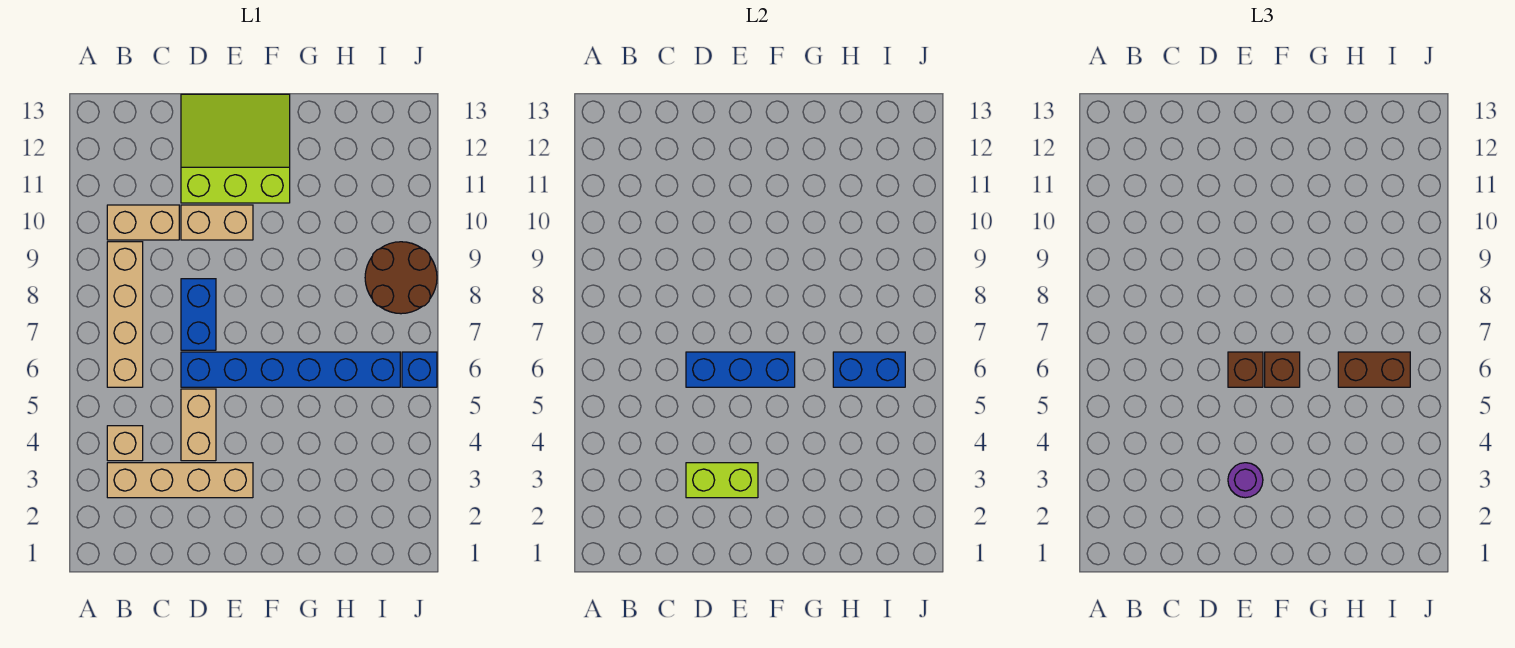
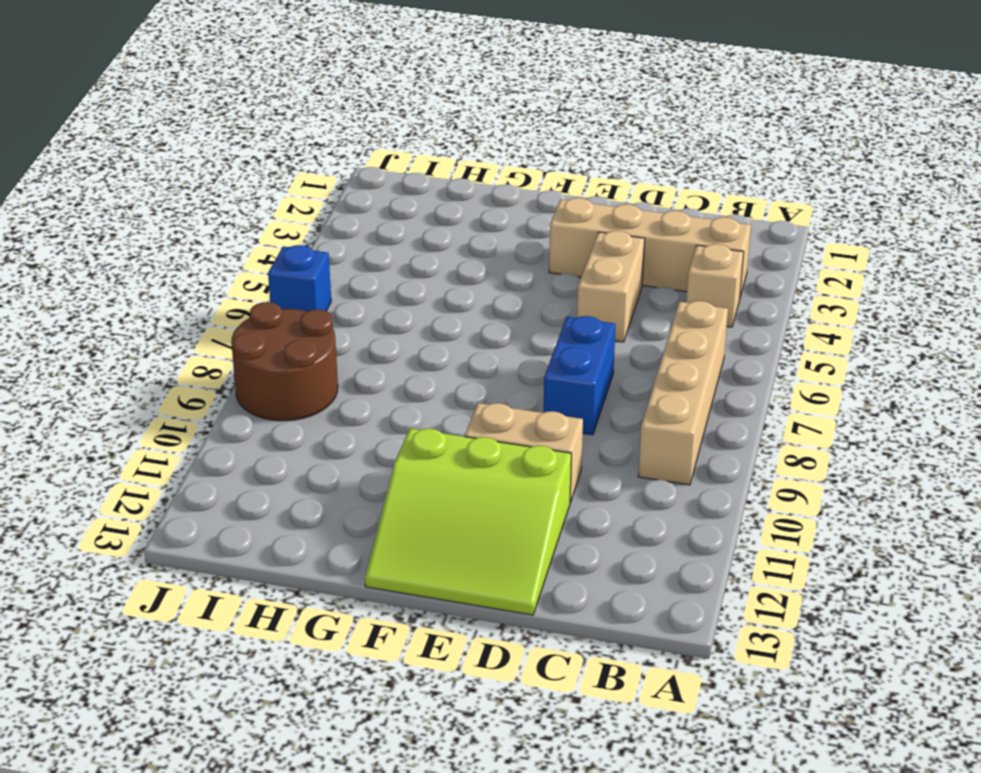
none -> tan brick B10:C10 level 1
none -> blue brick D6:I6 level 1
none -> lime brick D3:E3 level 2

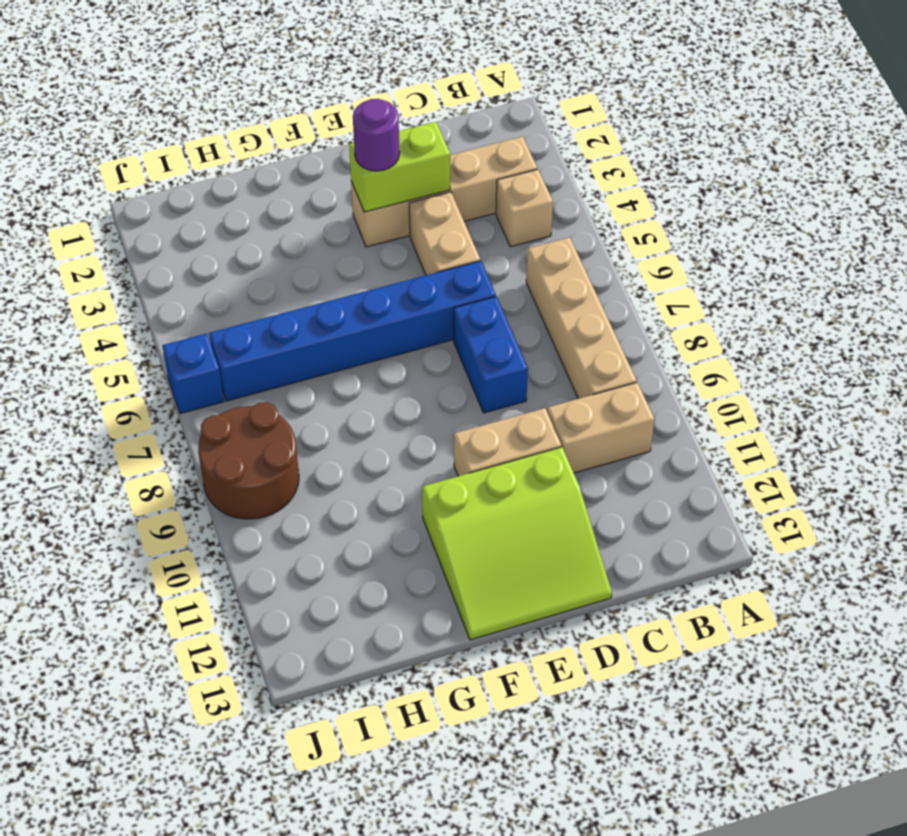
none -> blue brick D6:F6 level 2
none -> blue brick H6:I6 level 2
none -> brown brick E6 level 3

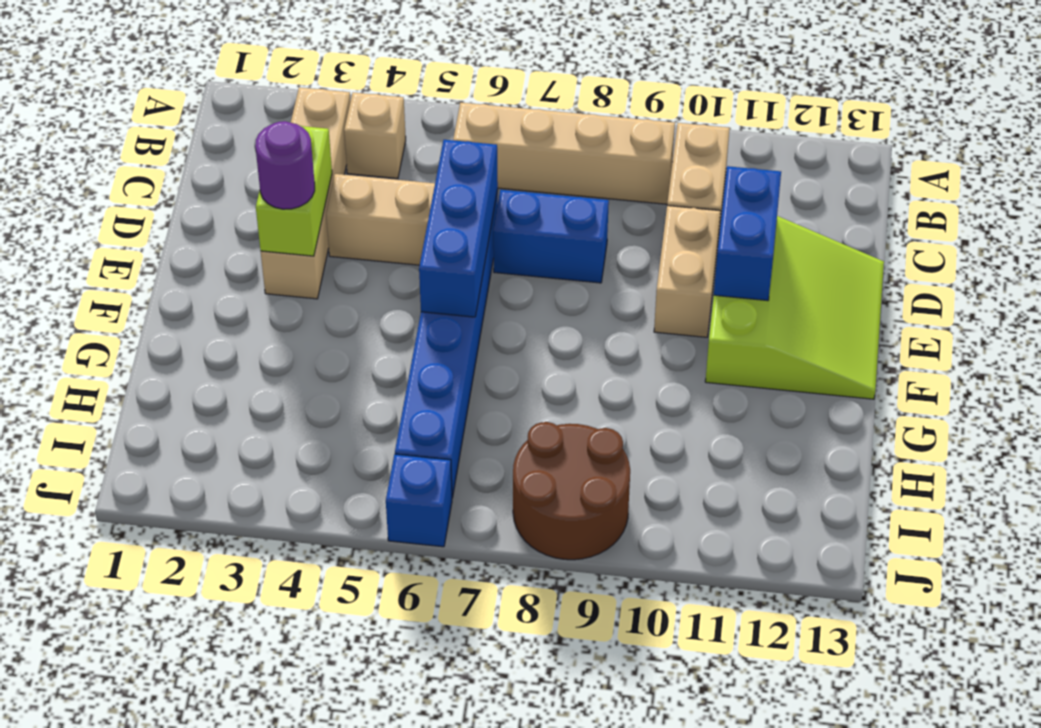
blue brick D11:E11 level 2 -> blue brick H6:I6 level 2
none -> brown brick E6 level 3
none -> brown brick F6 level 3
none -> brown brick H6:I6 level 3

